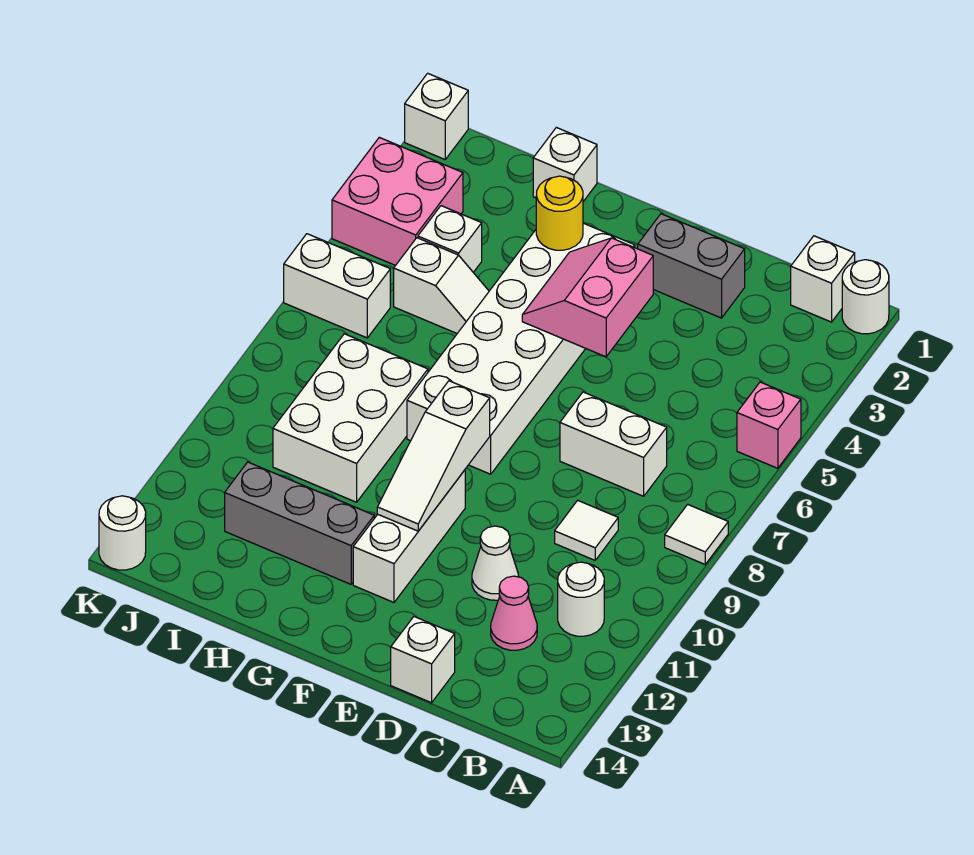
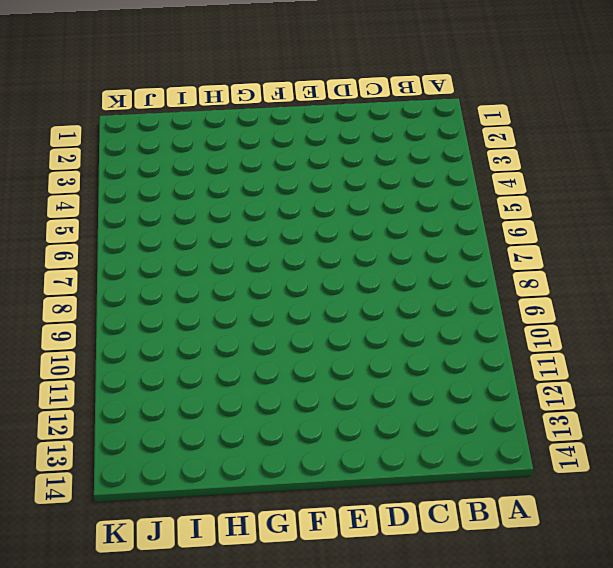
none -> white round brick A1 level 1
none -> pink brick A5 level 1
none -> white tile A8 level 1

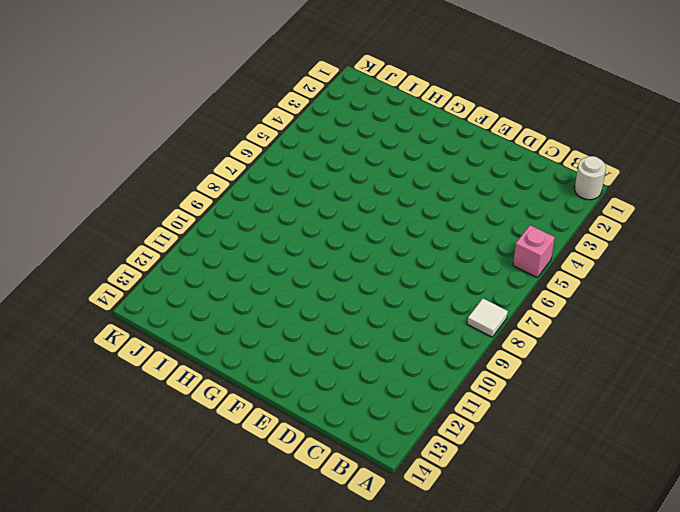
none -> white brick B1 level 1
none -> white round brick B11 level 1
none -> white brick C7:D7 level 1

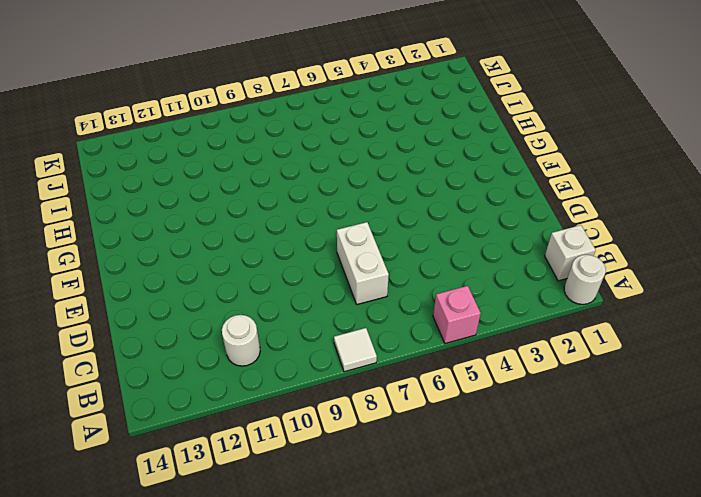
none -> white tile C9 level 1
none -> pink cone C12 level 1
none -> grey brick D2:E2 level 1

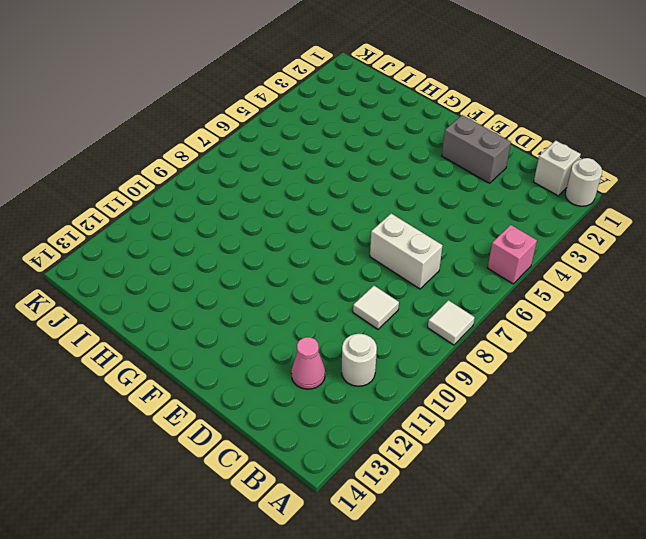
none -> white cone D11 level 1
none -> white brick D14 level 1
none -> white brick F3:G8 level 1

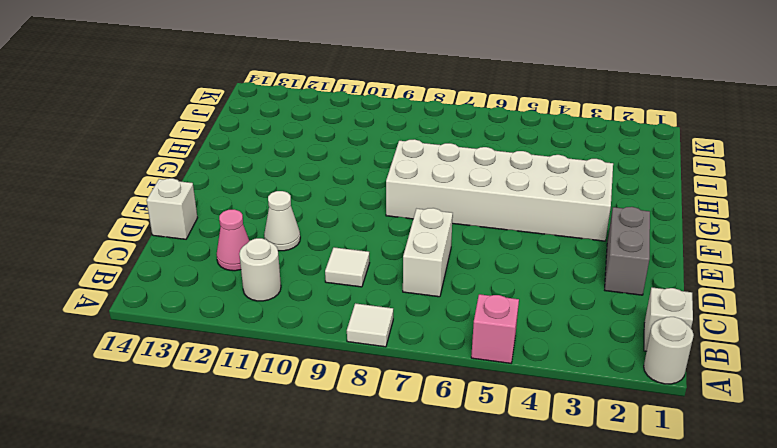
none -> white brick F10:F12 level 1
none -> grey brick G12:I12 level 1
none -> white brick H1 level 1

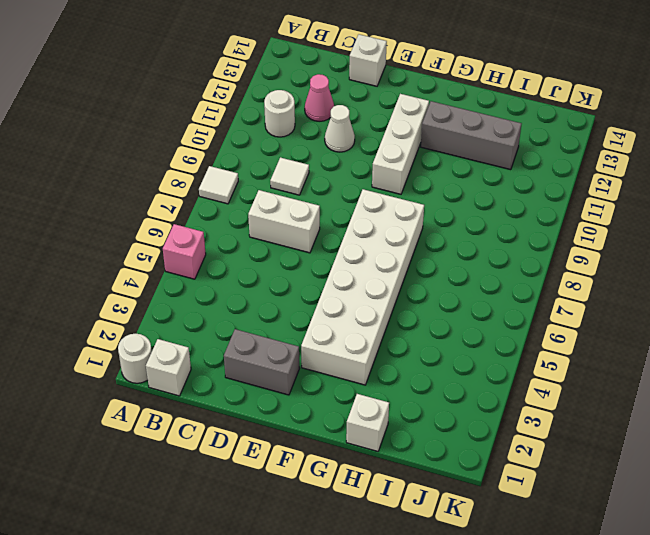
none -> white slope H5:I5 level 1 top I
none -> white brick H8:I10 level 1
none -> white brick I4 level 1

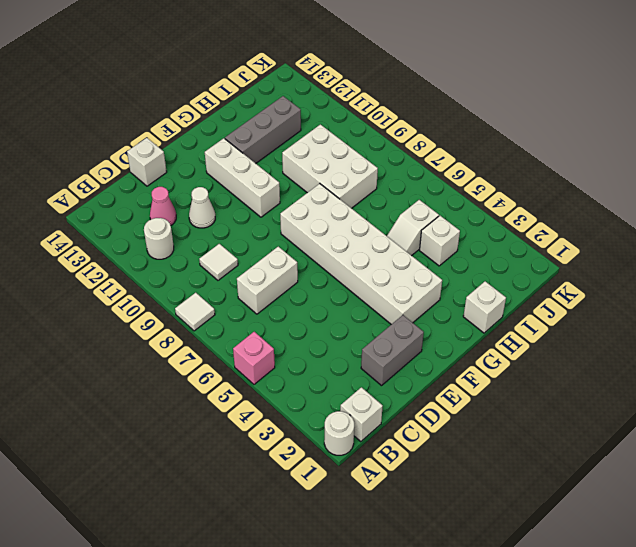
none -> pink brick J3:K4 level 1
none -> white brick J6:K6 level 1
none -> white brick K1 level 1

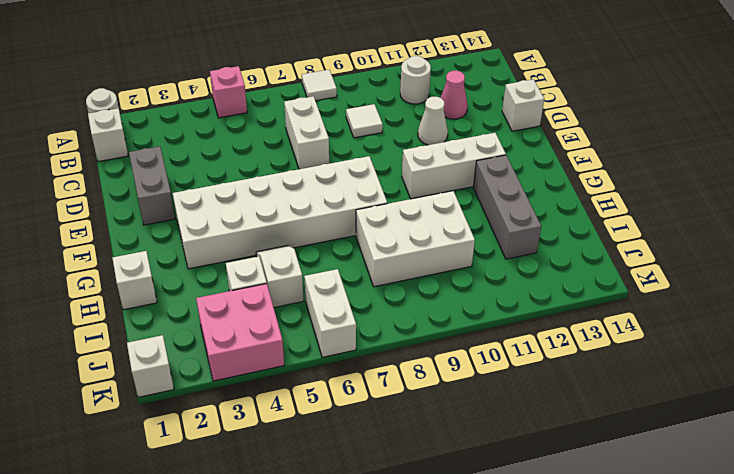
none -> white round brick K14 level 1
none -> pink slope E4:F5 level 2 top E
none -> white slope F9:F11 level 2 top 9

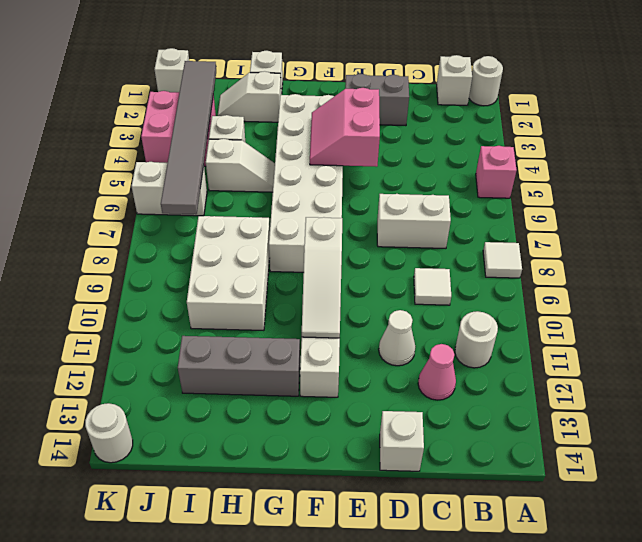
white slope H2:I2 level 1 top H -> none
grey tile J2:J7 level 2 -> none
none -> yellow round brick G3 level 2

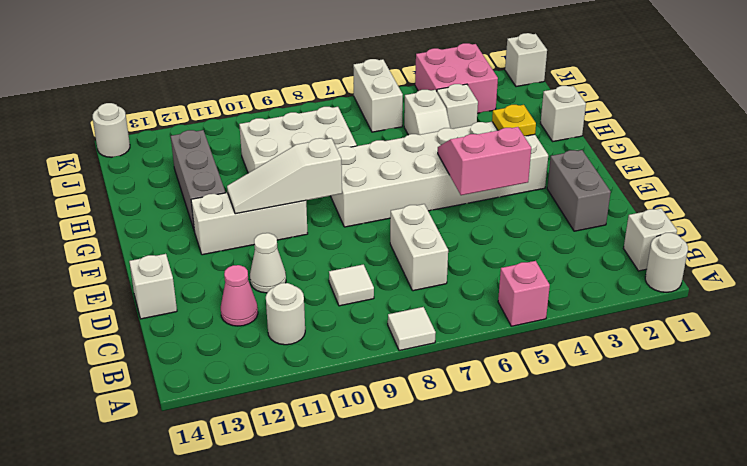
yellow plate G3 level 2 -> yellow round brick G3 level 2

